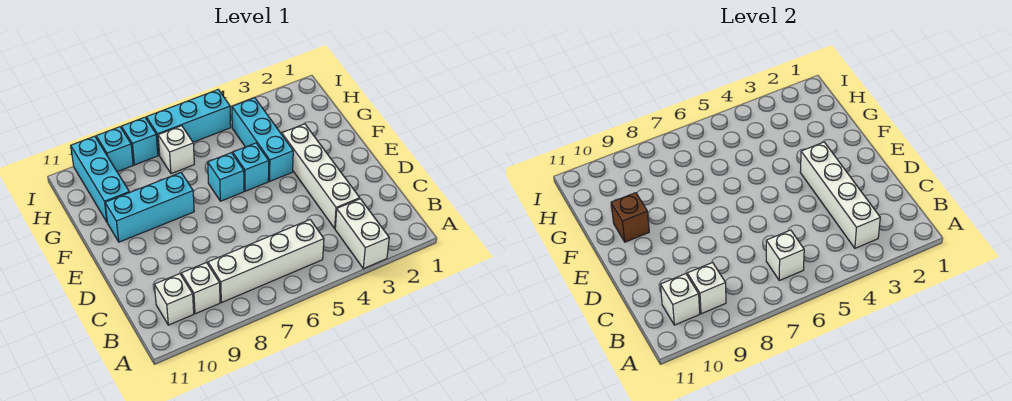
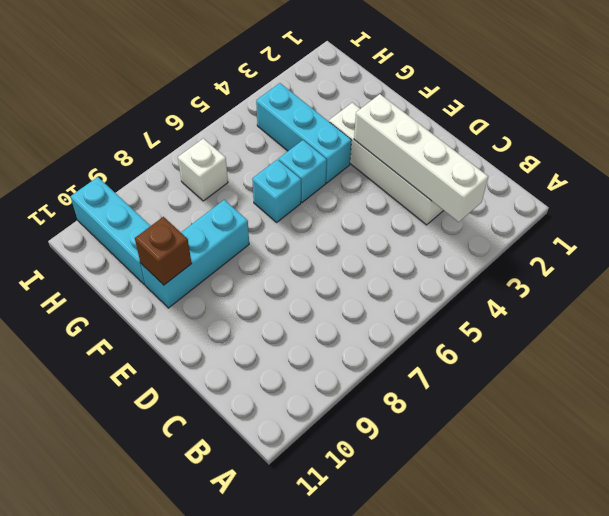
none -> white brick A3:B3 level 1
none -> white brick B5:B8 level 1
none -> white brick B9 level 1

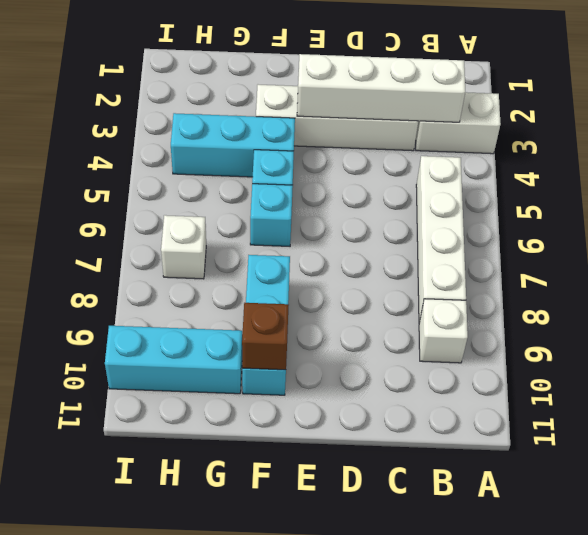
none -> white brick B10 level 1
none -> cyan brick I5:I7 level 1
none -> cyan brick I8 level 1

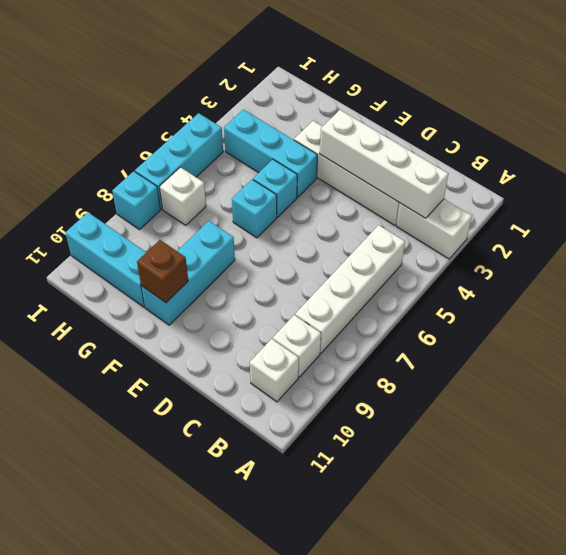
none -> cyan brick I9 level 1
none -> white brick B6 level 2
none -> white brick B9 level 2

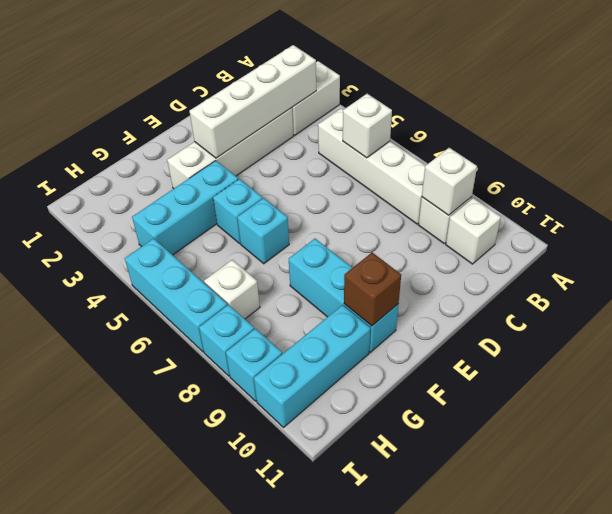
none -> white brick B10 level 2

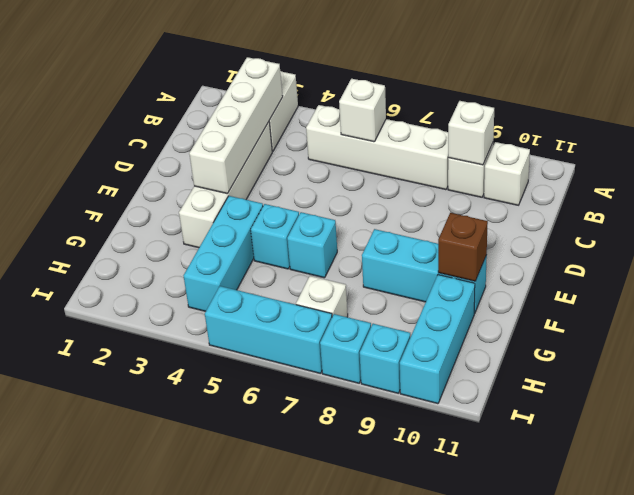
none -> white brick B10 level 2

